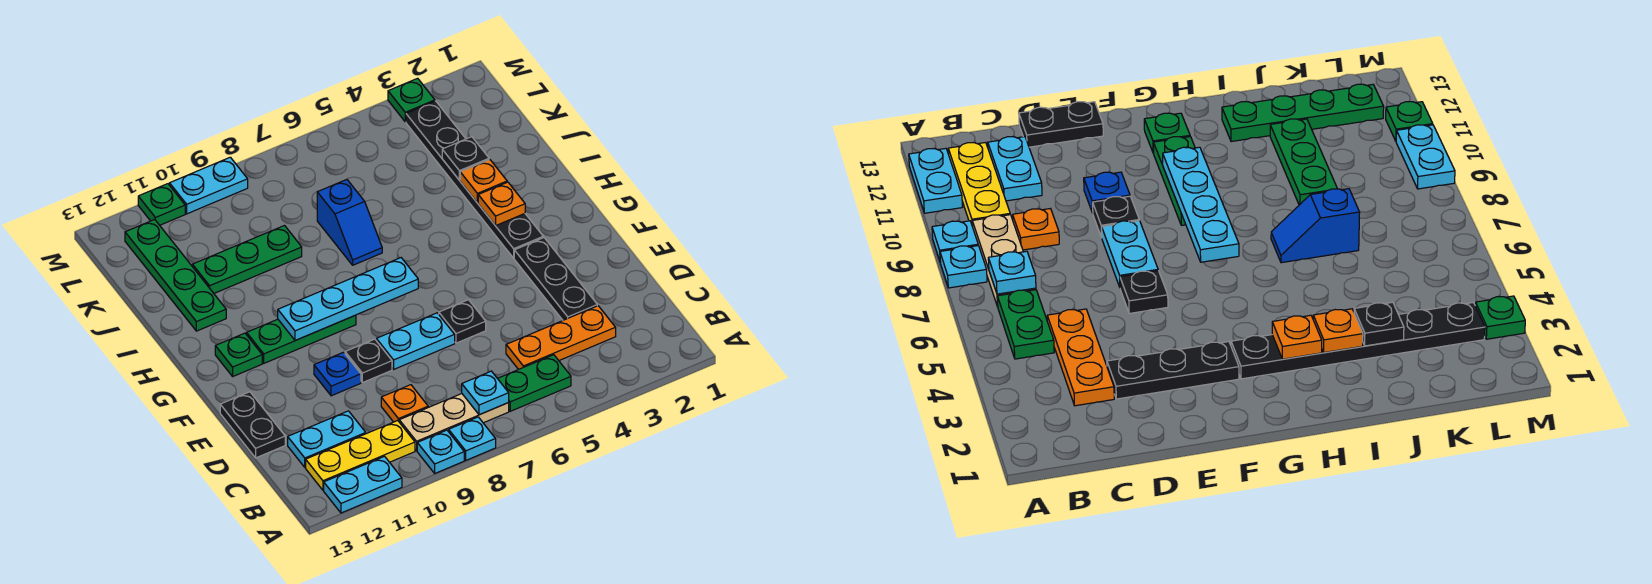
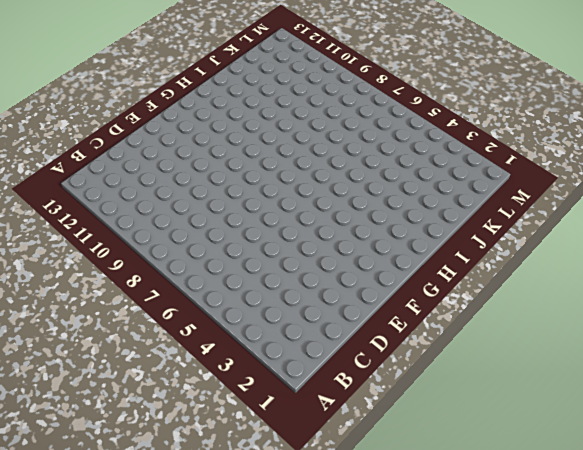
none -> cyan plate A8 level 1
none -> cyan plate A9 level 1
none -> cyan plate A11:A12 level 1

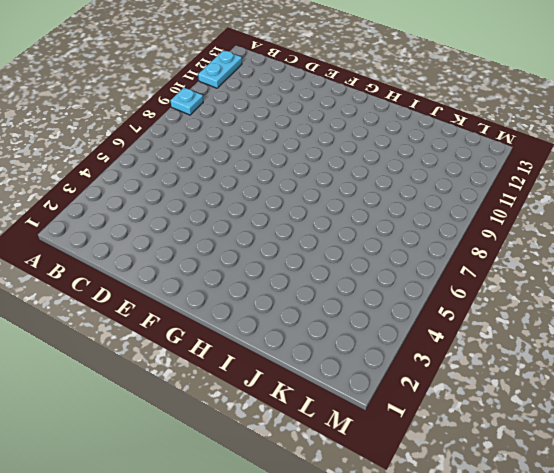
none -> cyan plate A8 level 1
none -> green plate B5:B6 level 1
none -> tan plate B7:B9 level 1

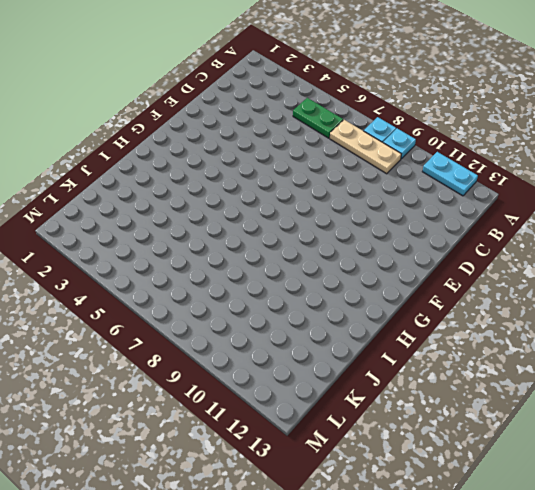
none -> yellow plate B10:B12 level 1
none -> orange plate C3:C5 level 1
none -> orange plate C9 level 1

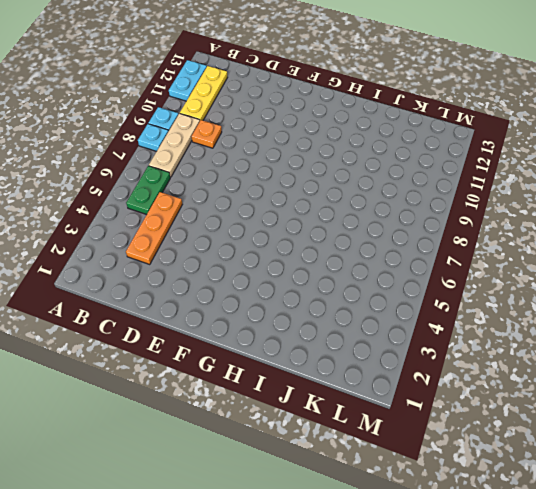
none -> cyan plate C11:C12 level 1
none -> black plate D3:F3 level 1
none -> black plate D13:E13 level 1

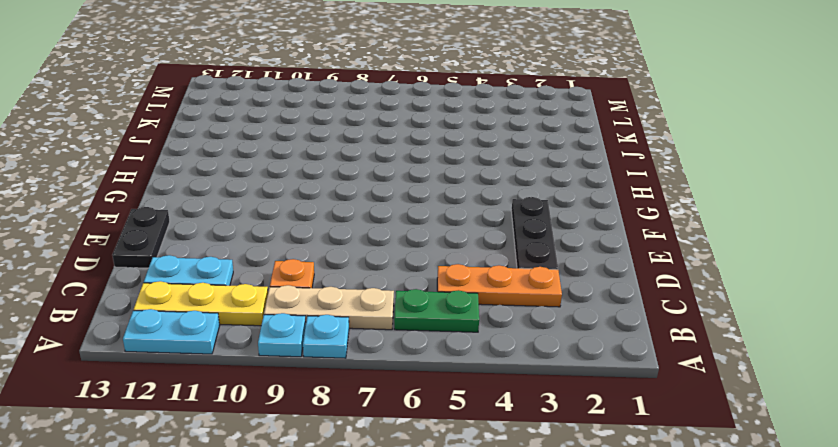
none -> black plate E6 level 1
none -> cyan plate E7:E8 level 1
none -> black plate E9 level 1

